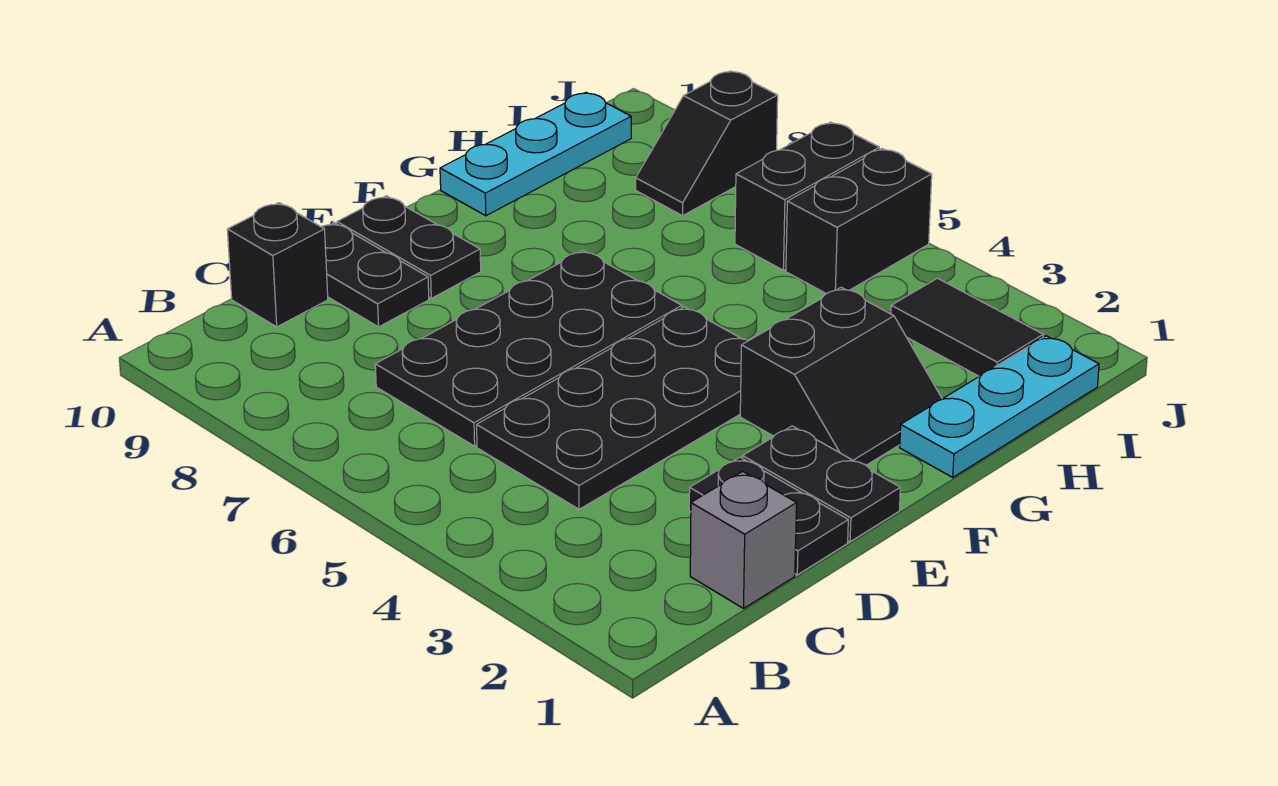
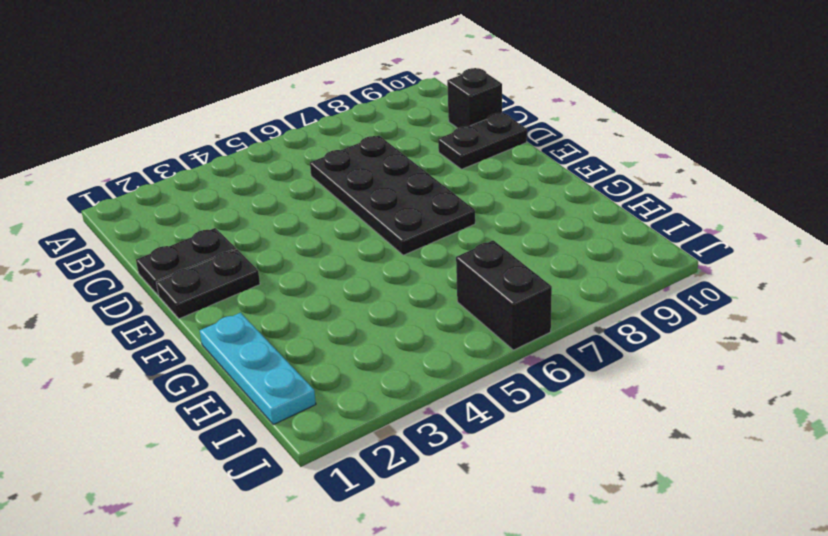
none -> grey brick C1 level 1
none -> black plate C4:F5 level 1
none -> black plate E9:E10 level 1

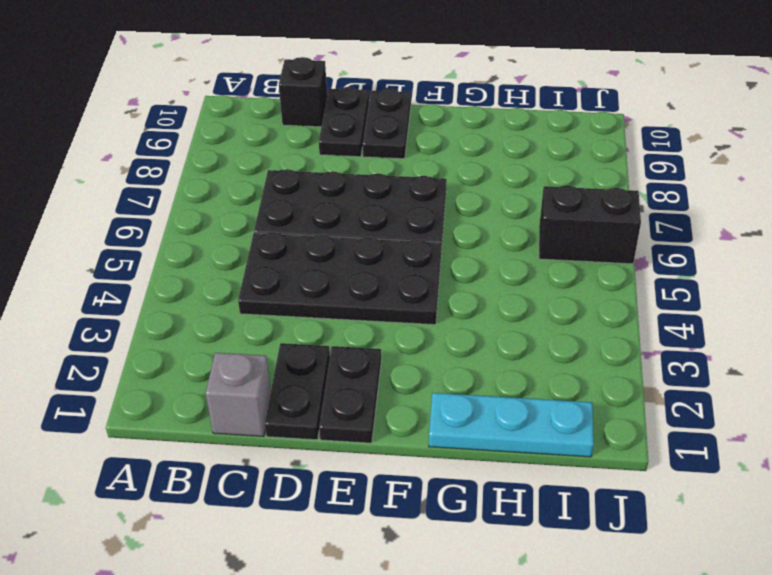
none -> black slope F2:G3 level 1 top 3
none -> cyan plate G10:I10 level 1
none -> black tile I2:I3 level 1

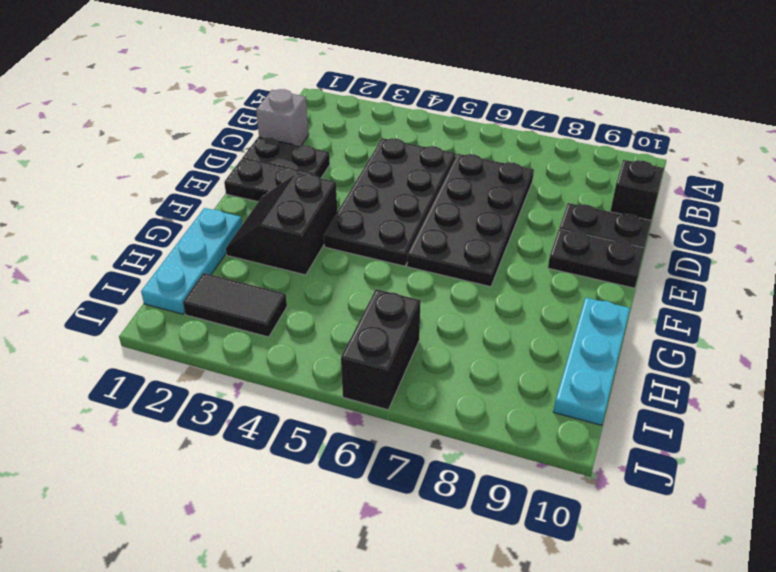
none -> black brick I5:J5 level 1
none -> black slope I8:J8 level 1 top J

